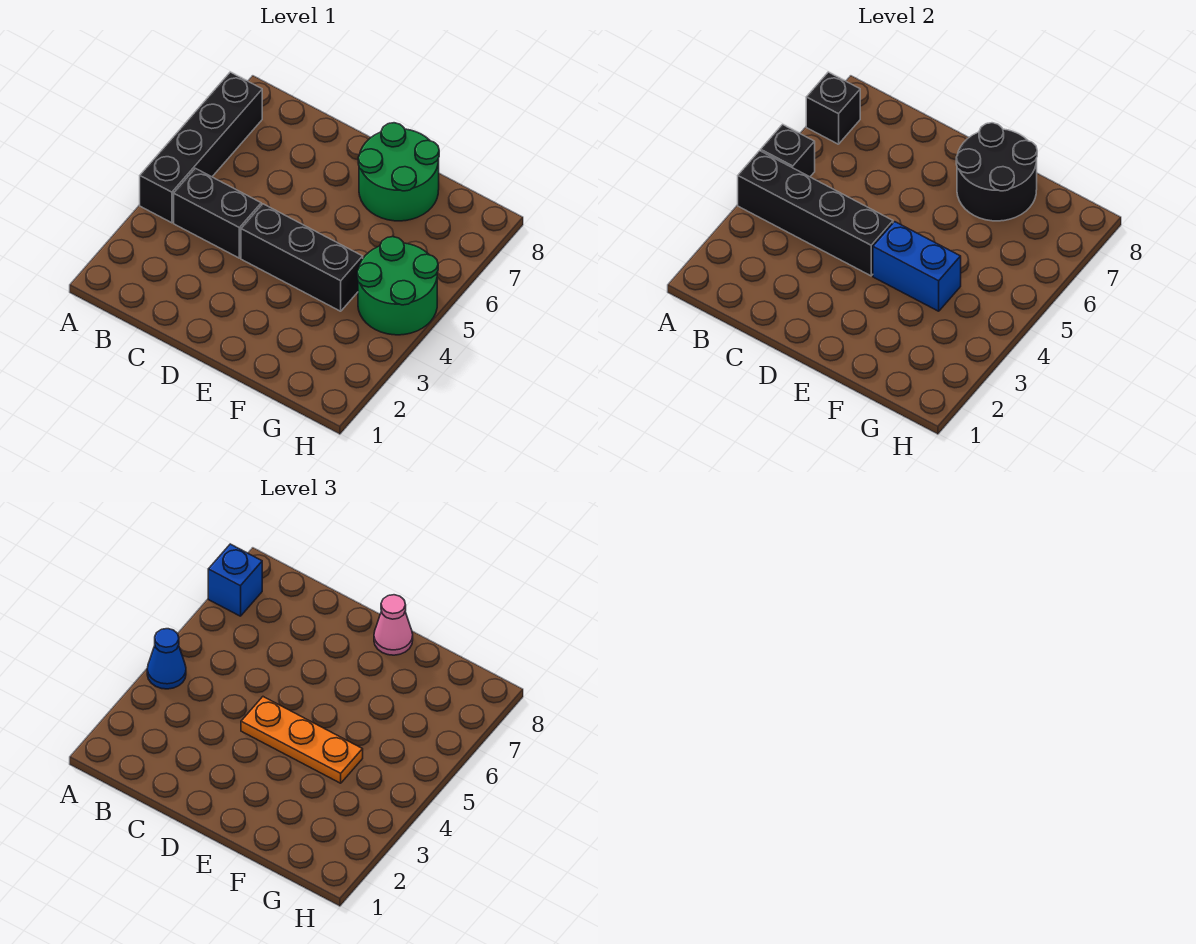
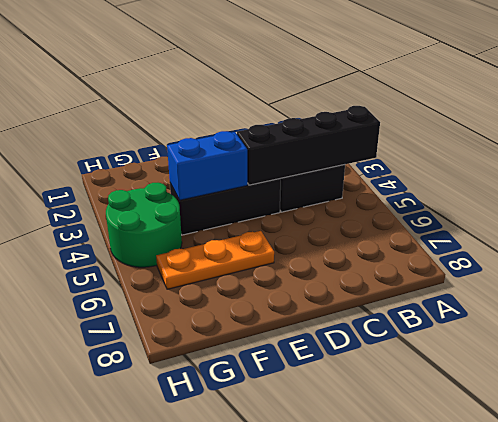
orange plate E6:G6 level 1 -> orange plate D4:F4 level 3
none -> black brick A4:A7 level 1
none -> green round brick E7:F8 level 1
none -> black brick A5 level 2

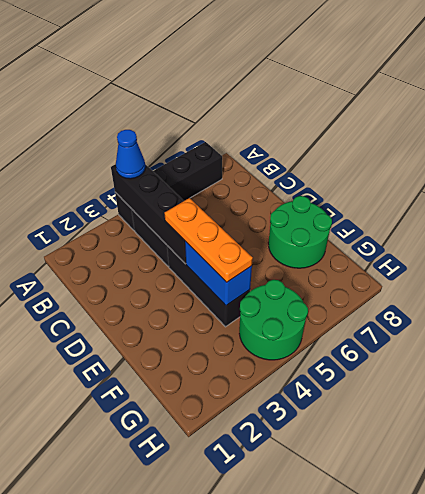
none -> black brick A5 level 2
none -> black brick A7 level 2
none -> black round brick E7:F8 level 2

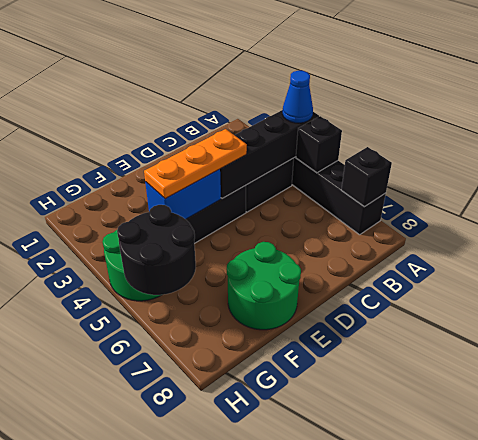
black round brick G5:H6 level 2 -> black round brick E7:F8 level 2
none -> blue brick A7 level 3
none -> pink cone E8 level 3

